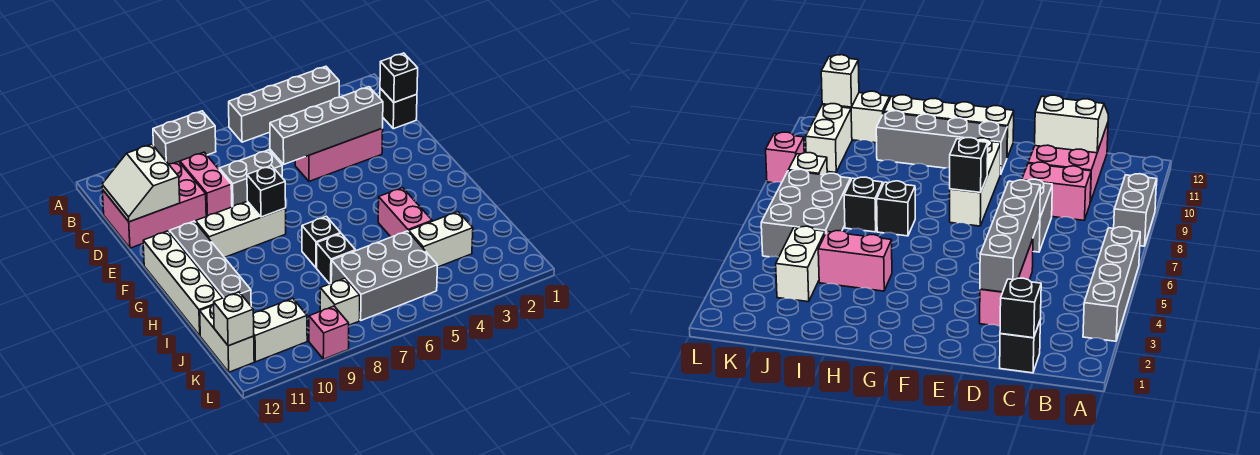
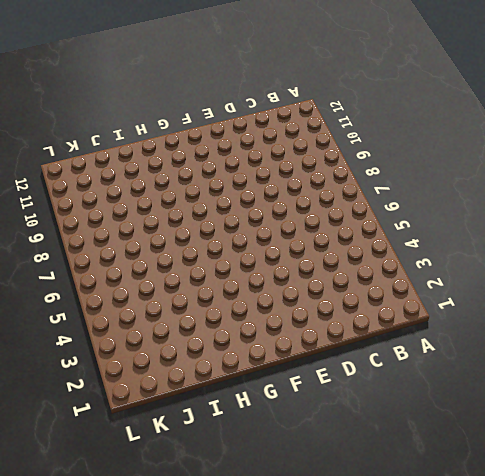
none -> grey brick A3:A6 level 1
none -> grey brick A8:A9 level 1
none -> black brick C1 level 1

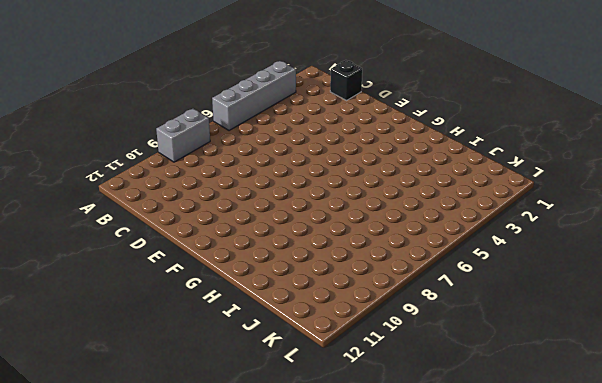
none -> pink brick C9:D9 level 1
none -> pink brick C10:D12 level 1
none -> pink brick D3:D5 level 1

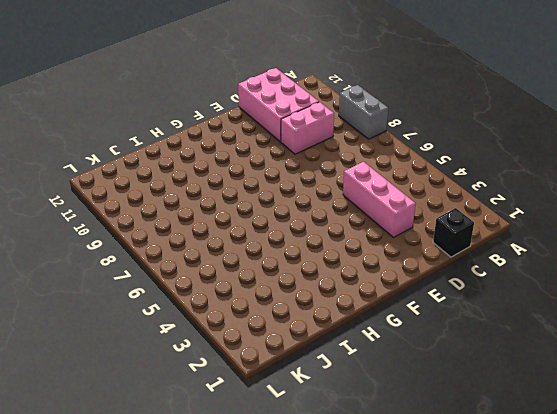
none -> grey brick A3:A6 level 1
none -> grey brick D7:D8 level 1
none -> white brick F8:F10 level 1

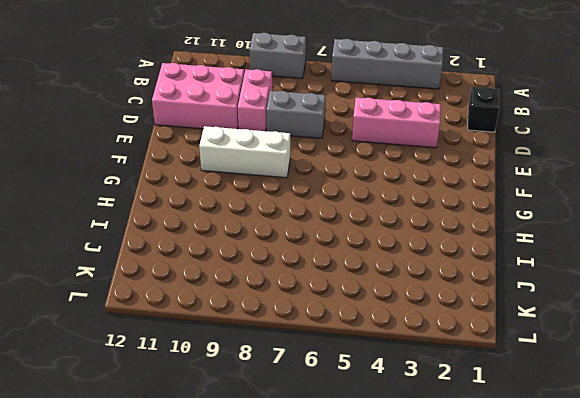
none -> grey brick F11:I11 level 1
none -> white brick F12:I12 level 1
none -> pink brick H4:I4 level 1

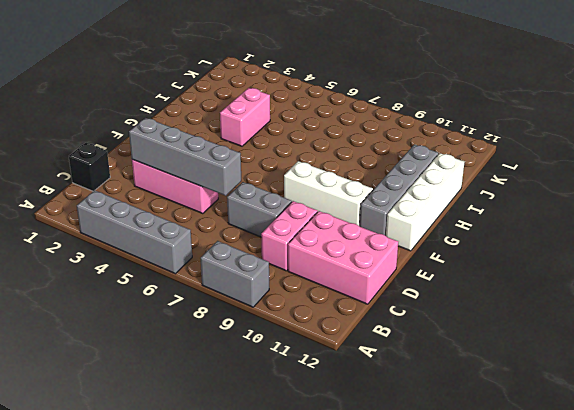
none -> black brick H7 level 1
none -> black brick I7 level 1
none -> white brick J3:J4 level 1

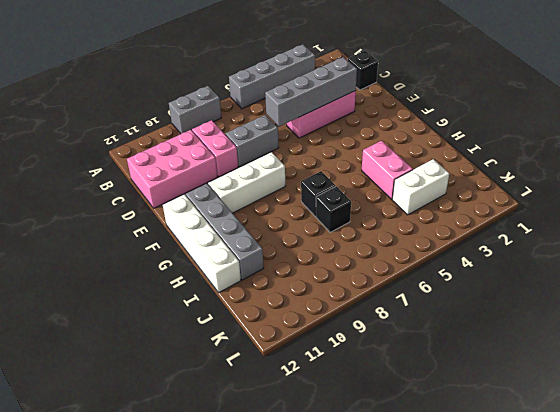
none -> grey brick J5:K7 level 1
none -> white brick J12:K12 level 1
none -> white brick K8 level 1

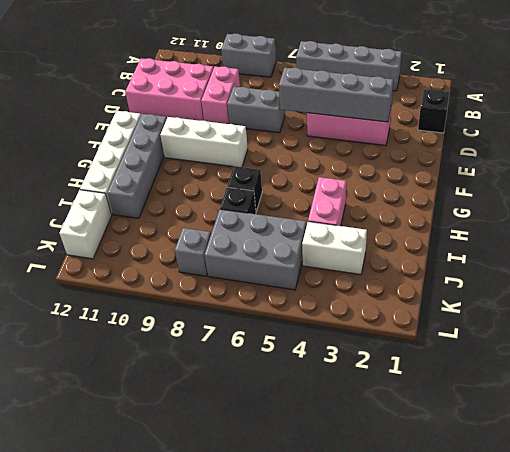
grey brick K8 level 1 -> white brick K8 level 1
none -> white brick K10:K11 level 1
none -> pink brick L9 level 1
none -> black brick C1 level 2

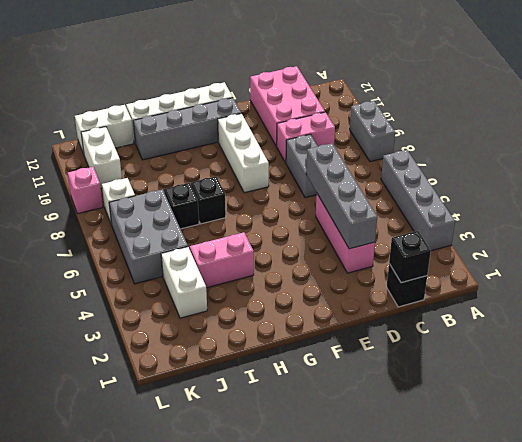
none -> white slope C11:D12 level 2 top 11
none -> black brick F8 level 2
none -> white brick K12 level 2

